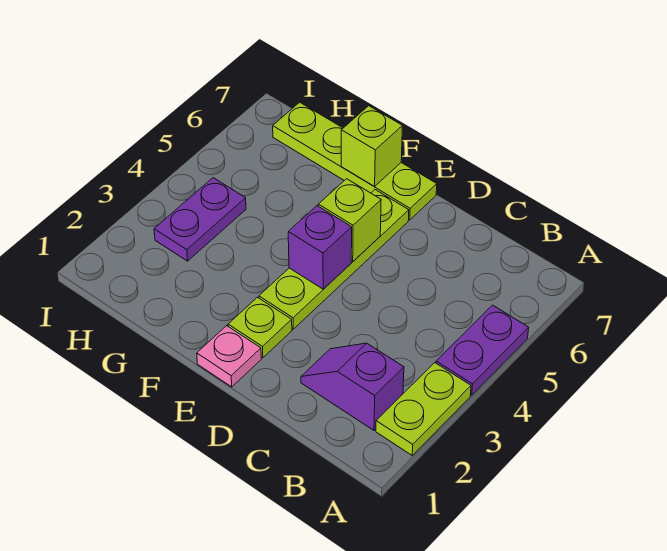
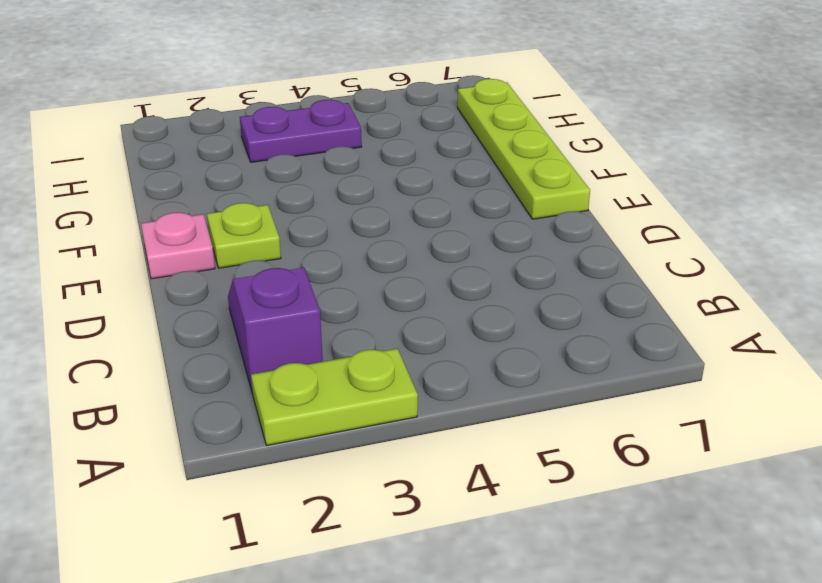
none -> purple plate A4:A5 level 1
none -> lime plate E3:E6 level 1

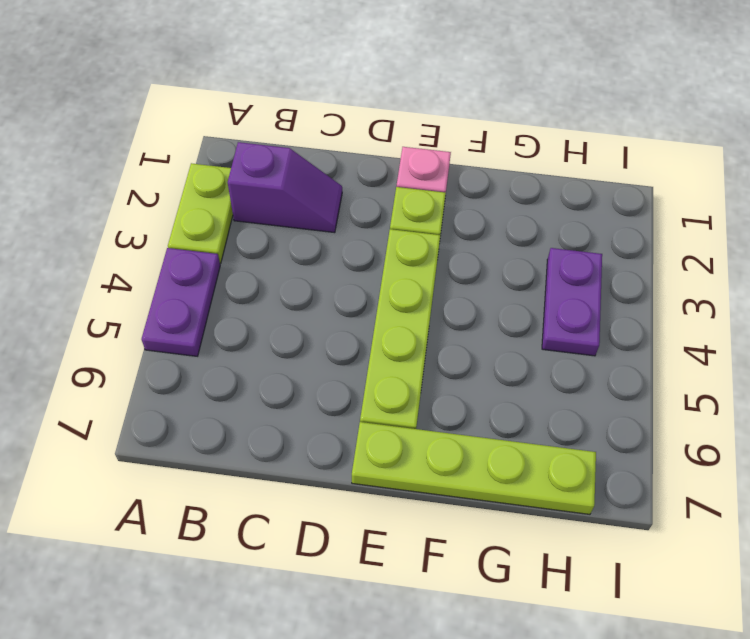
none -> purple brick E4 level 2
none -> lime brick E5 level 2

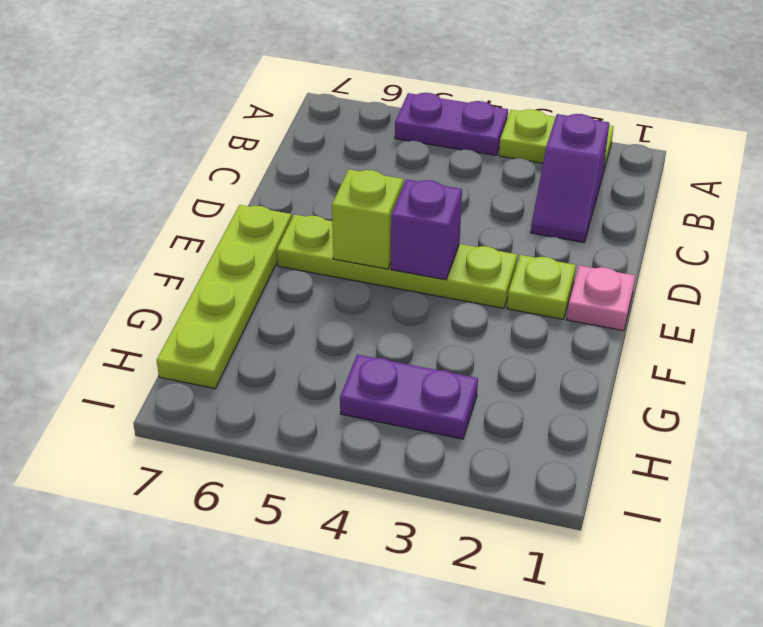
none -> lime brick F7 level 2

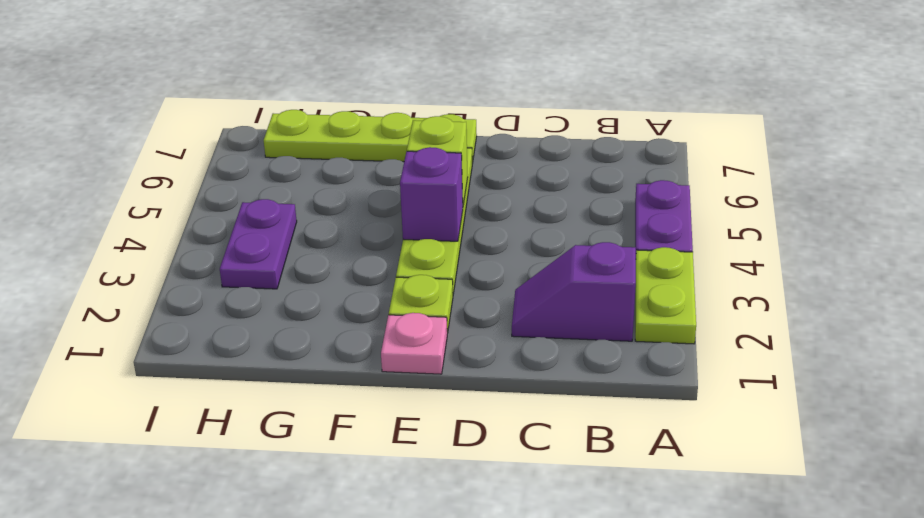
none -> lime brick F7 level 2

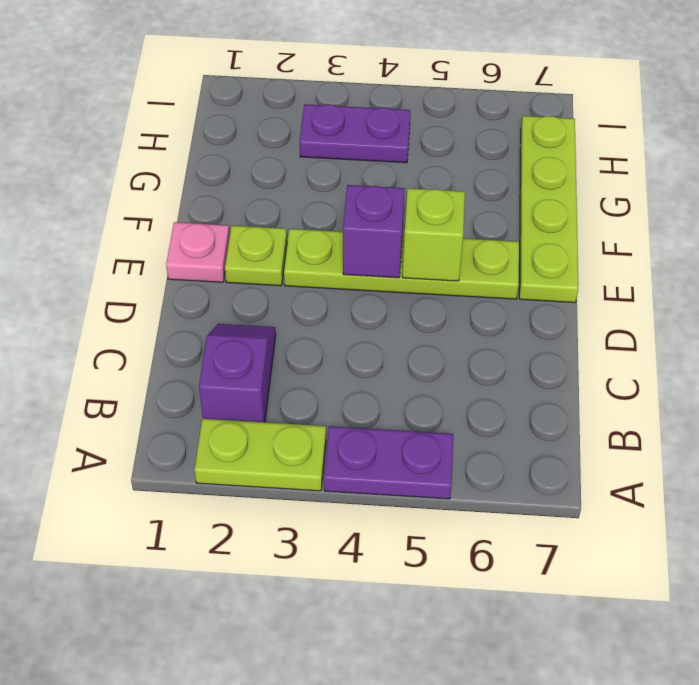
none -> lime brick F7 level 2

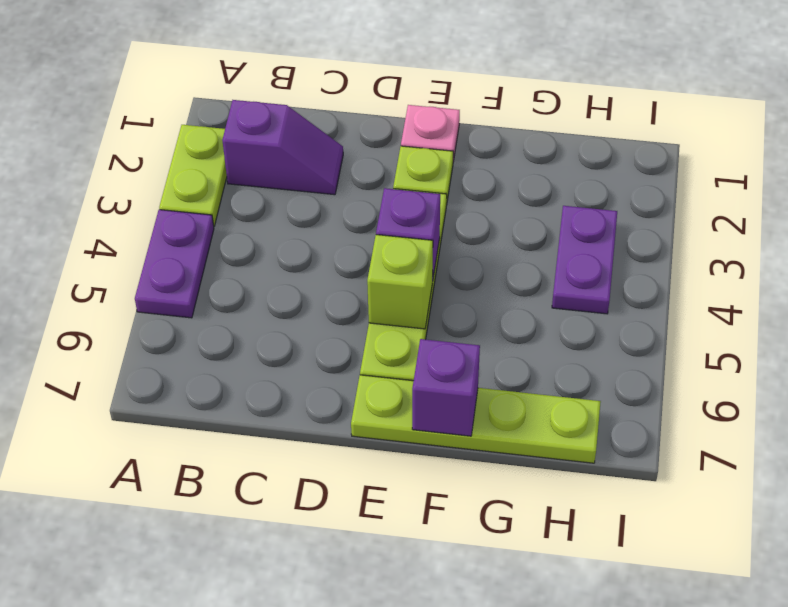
purple brick F7 level 2 -> lime brick F7 level 2

